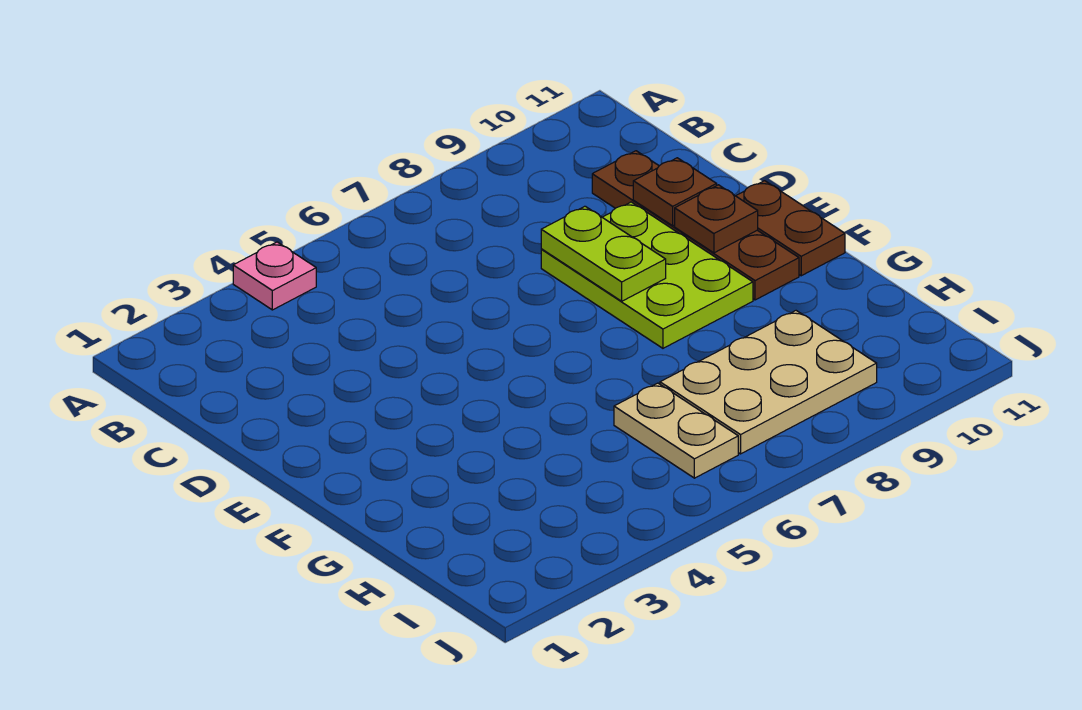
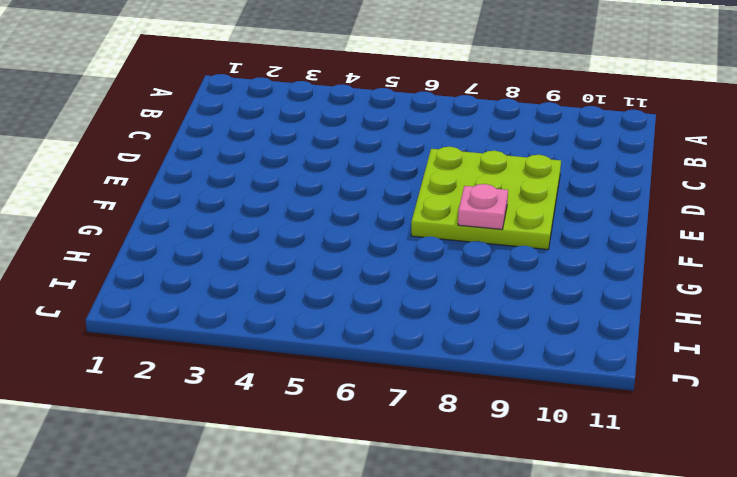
lime plate D7:F9 level 1 -> lime plate D8:F9 level 1
pink plate F8 level 2 -> pink plate A4 level 1
none -> brown plate C10:F10 level 1
none -> brown plate E11:F11 level 1

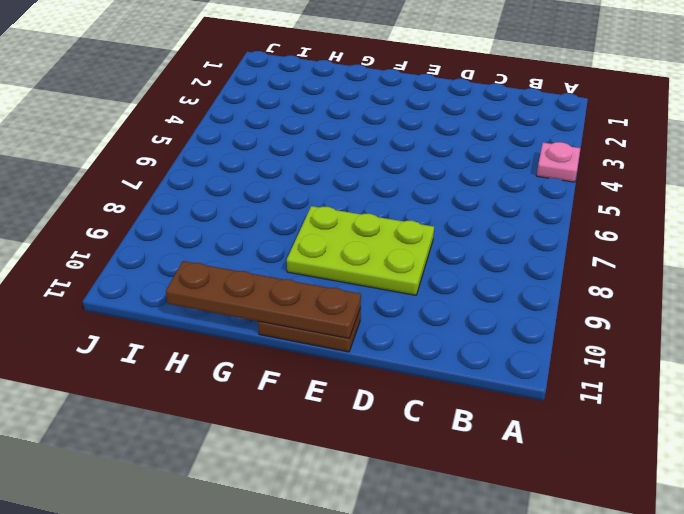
brown plate E11:H11 level 2 -> brown plate C10:F10 level 1
none -> tan plate H6:I6 level 1
none -> tan plate H7:I9 level 1

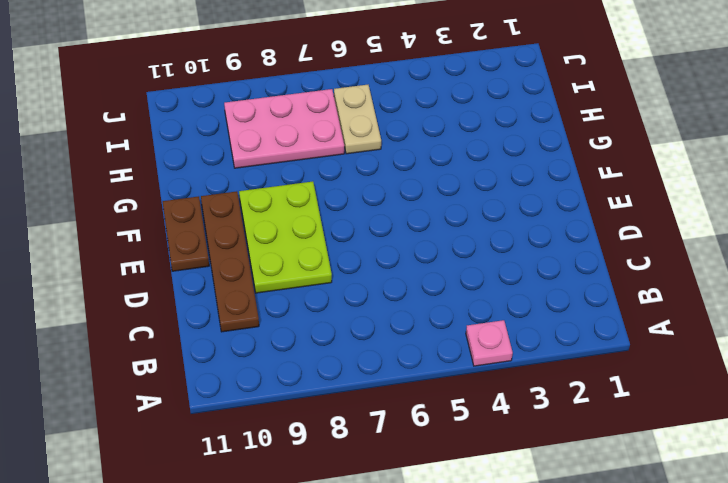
pink plate H7:I9 level 1 -> tan plate H7:I9 level 1
none -> lime plate D8:E8 level 2
none -> brown plate D10 level 2

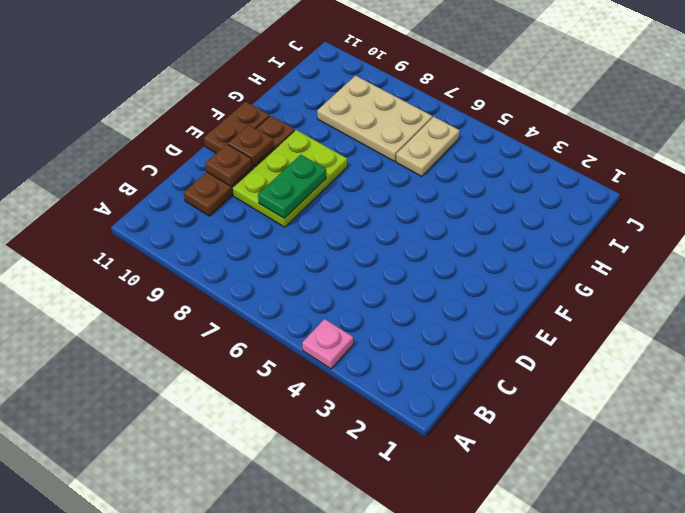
green plate D8:E8 level 2 -> lime plate D8:E8 level 2

